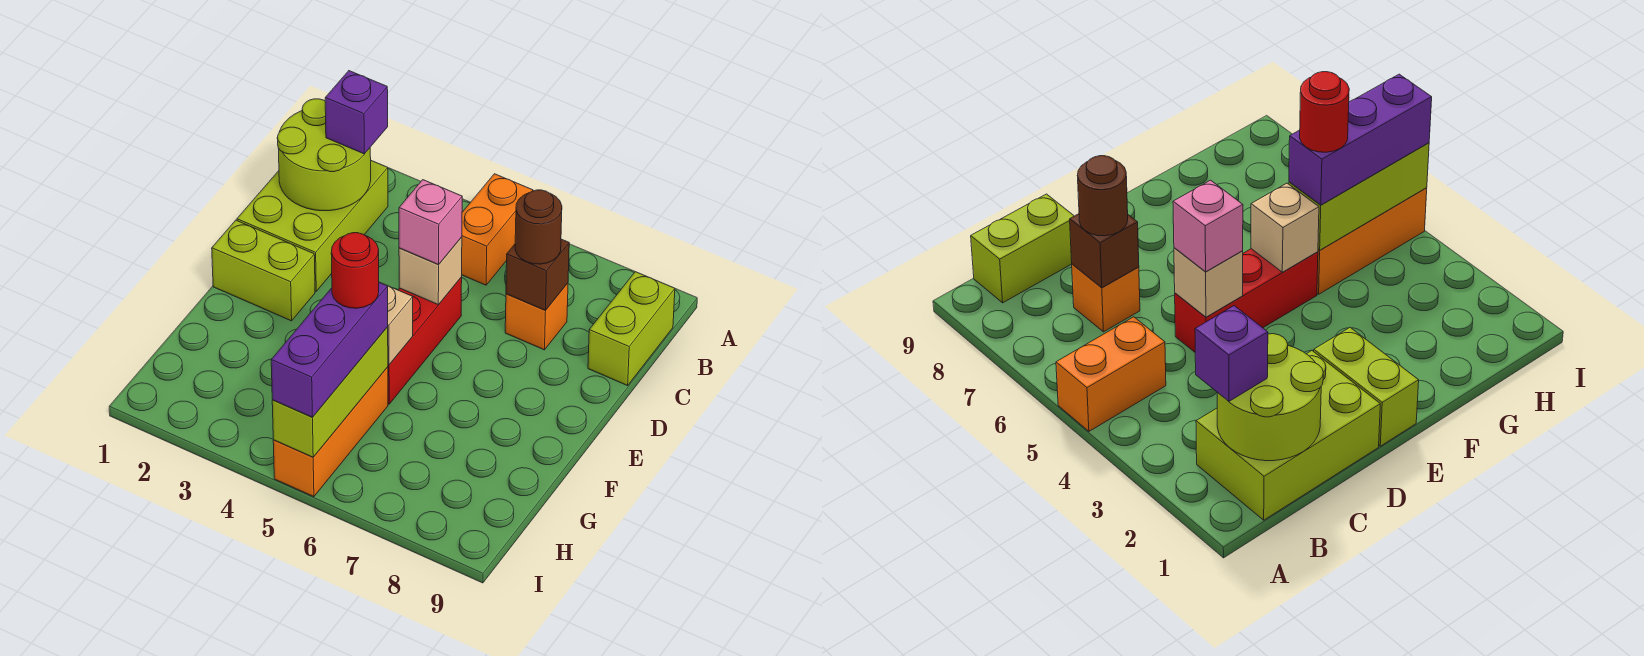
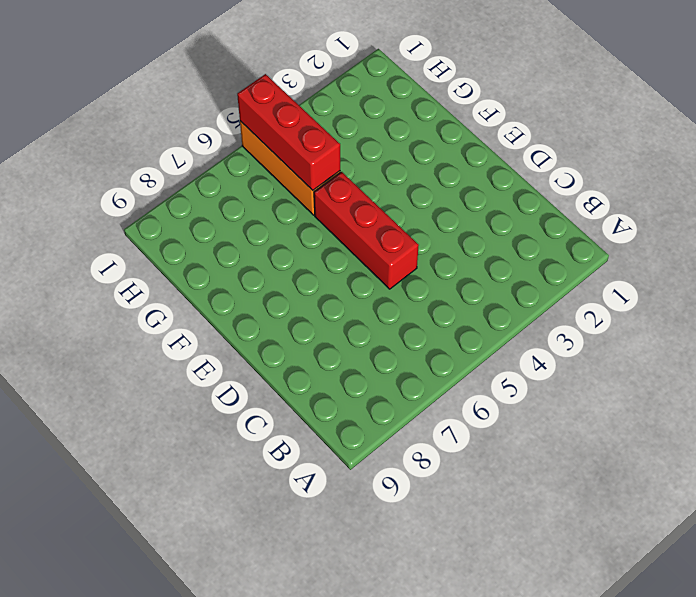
red brick G5:I5 level 2 -> lime brick G5:I5 level 2
none -> orange brick A5:B5 level 1
none -> lime brick B1:D2 level 1
none -> lime brick B9:C9 level 1

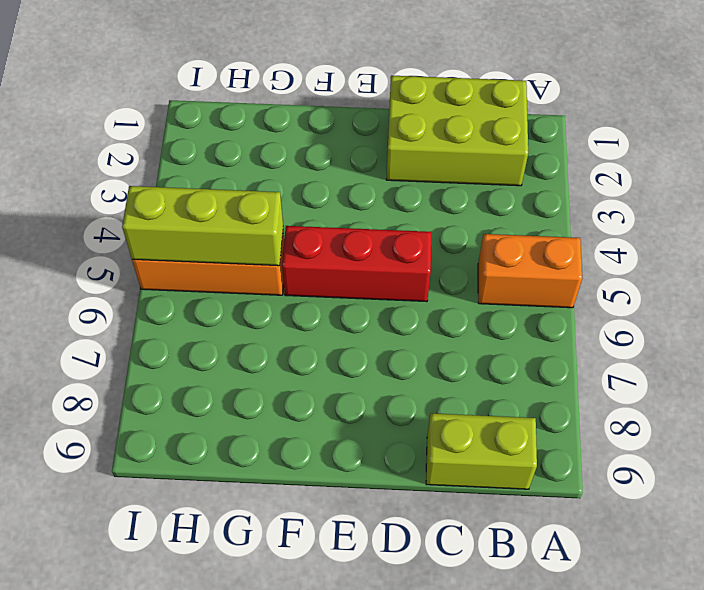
none -> orange brick C7 level 1
none -> lime brick E1:E2 level 1
none -> lime round brick B1:C2 level 2

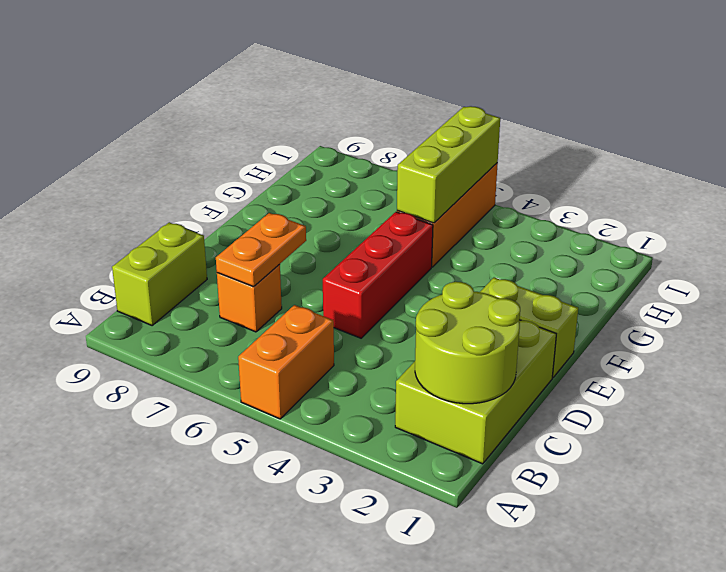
orange plate C7:D7 level 2 -> brown brick C7 level 2
none -> tan brick D5 level 2
none -> tan brick F5 level 2
none -> purple brick B2 level 3

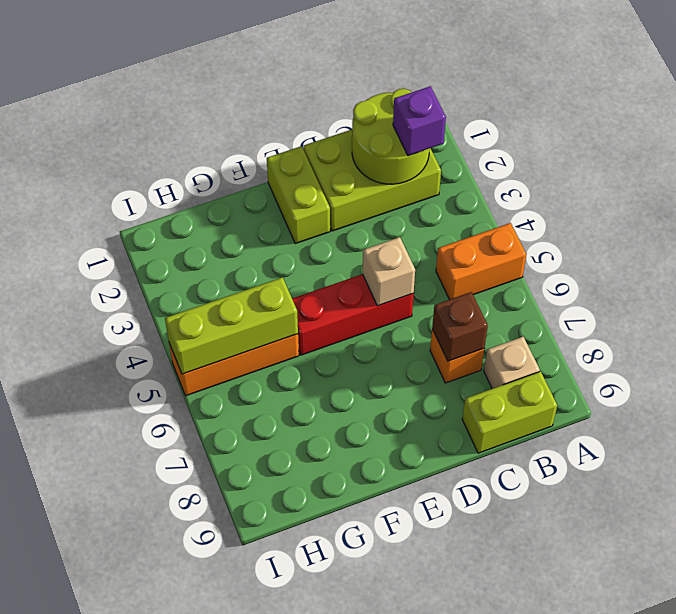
tan brick B8 level 1 -> tan brick F5 level 2
none -> brown round brick C7 level 3
none -> pink brick D5 level 3
none -> purple brick G5:I5 level 3

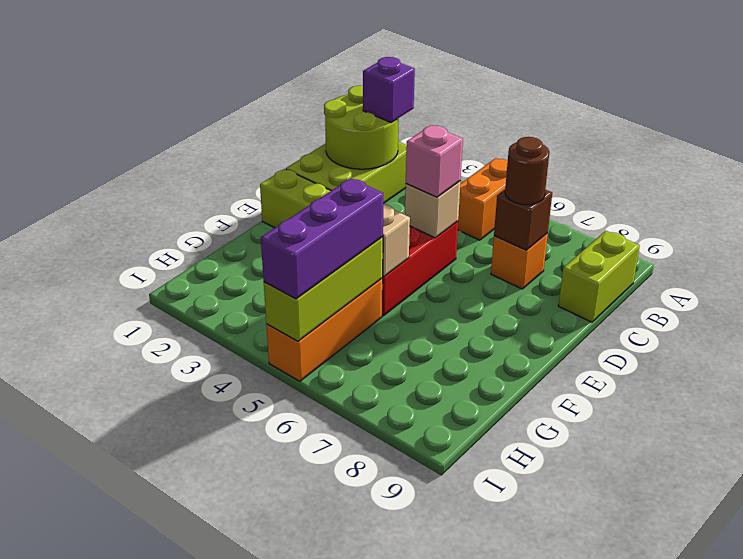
none -> red round brick G5 level 4

